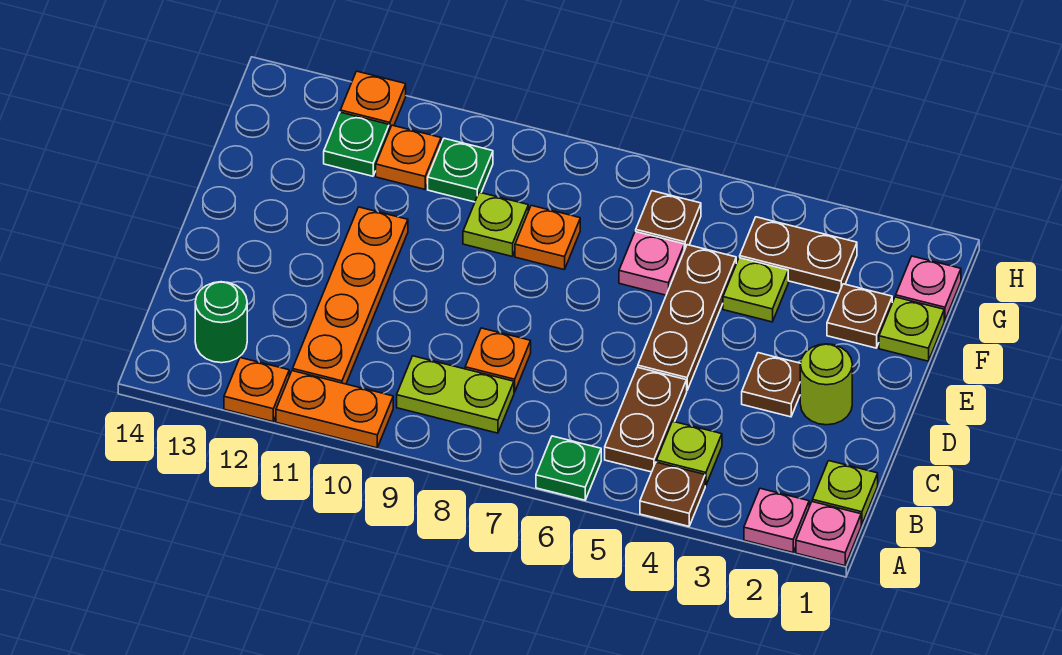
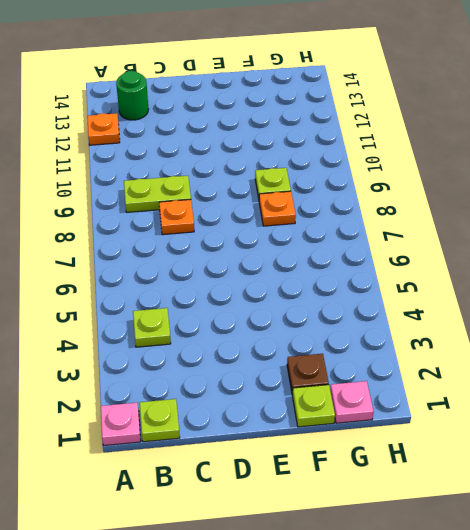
lime plate B9:C9 level 1 -> lime plate B8:B9 level 1
none -> pink plate A2 level 1
none -> brown plate A4 level 1
none -> green plate A6 level 1

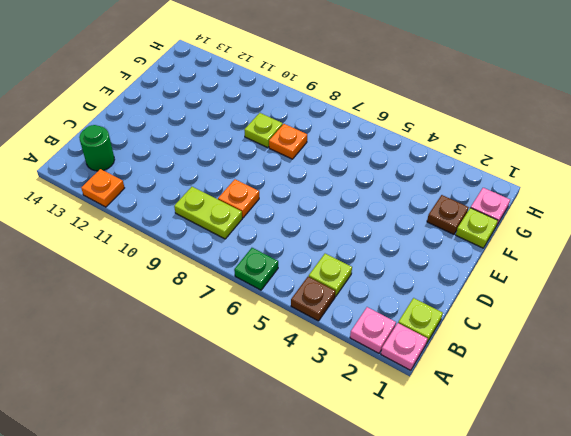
none -> orange plate A10:A11 level 1
none -> brown plate B5:C5 level 1
none -> orange plate B11:E11 level 1

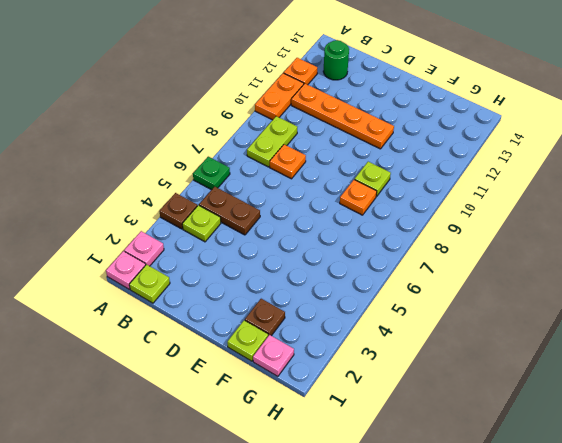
none -> lime round brick D2 level 1
none -> brown plate D3 level 1
none -> brown plate D5:F5 level 1

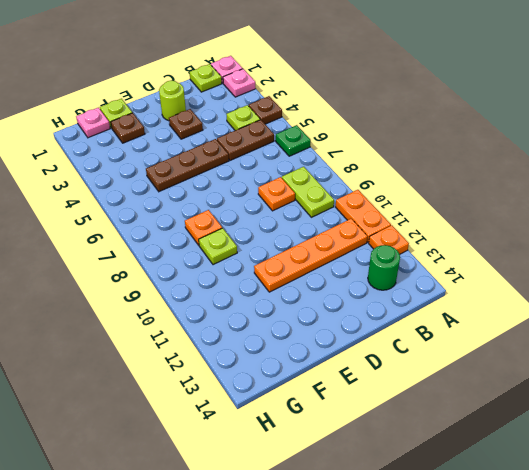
none -> lime plate F4 level 1
none -> pink plate F6 level 1
none -> brown plate G3:G4 level 1

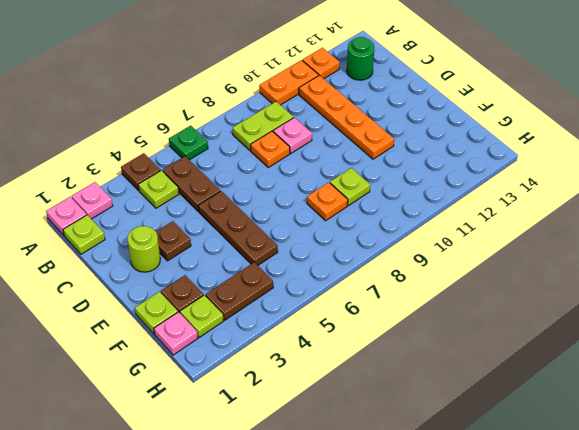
pink plate C9 level 1 -> pink plate F6 level 1
lime plate G2 level 1 -> lime plate F4 level 1
none -> brown plate G6 level 1
none -> green plate G10 level 1
none -> orange plate G11 level 1

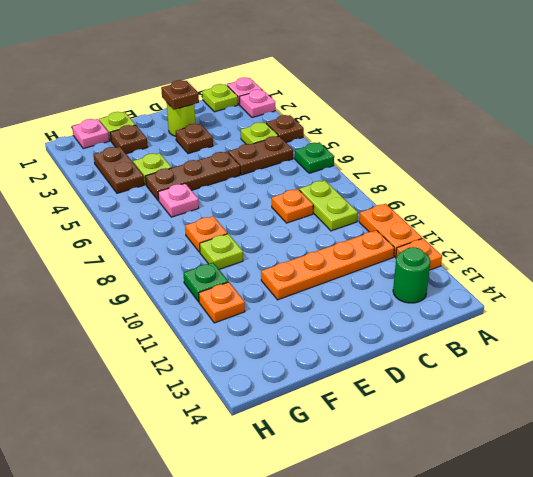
brown plate D2 level 2 -> brown plate G6 level 1
none -> green plate G12 level 1
none -> orange plate H12 level 1

